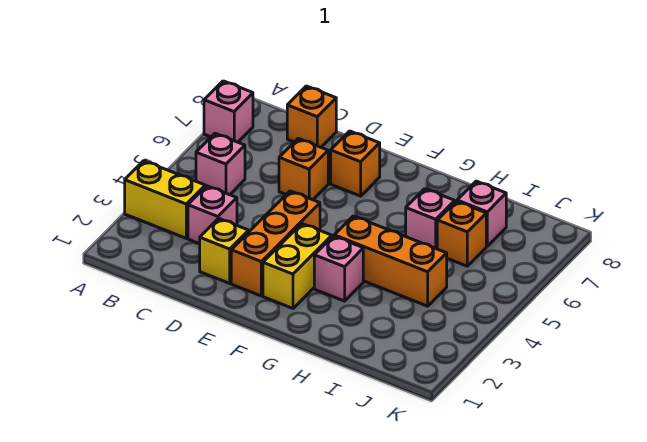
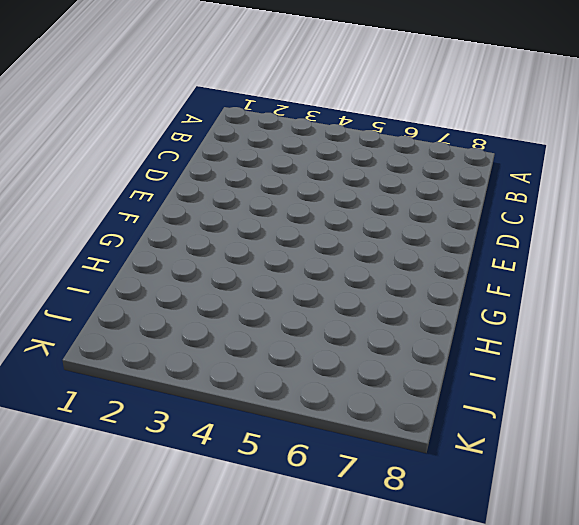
none -> yellow brick A3:B3 level 1
none -> pink brick A7 level 1
none -> pink brick B5 level 1

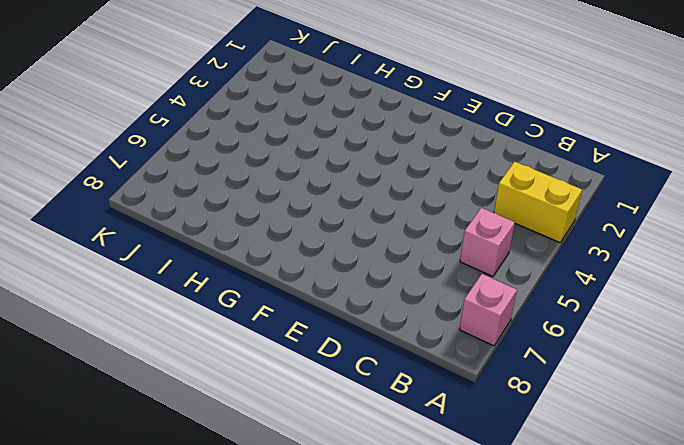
none -> pink brick C3 level 1
none -> orange brick C8 level 1
none -> yellow brick D2 level 1

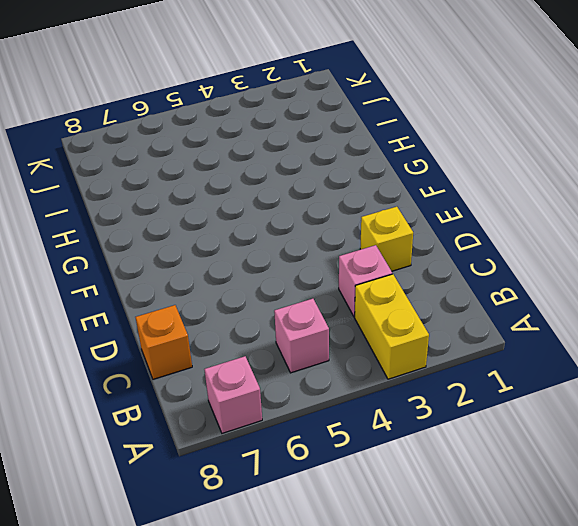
none -> orange brick D6 level 1
none -> orange brick E2:E4 level 1
none -> orange brick E7 level 1

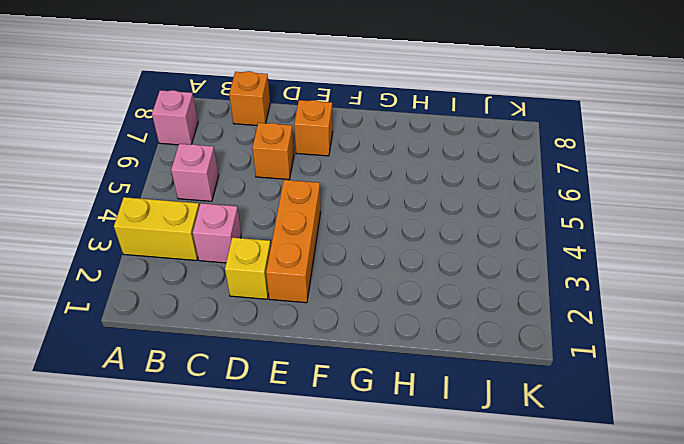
none -> yellow brick F2:F3 level 1
none -> pink brick G3 level 1
none -> orange brick G4:I4 level 1

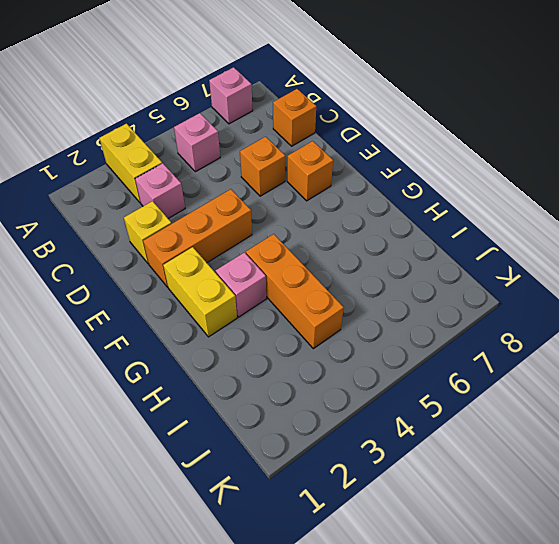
yellow brick F2:G2 level 1 -> yellow brick F2:F3 level 1
none -> pink brick H6 level 1
none -> orange brick I6 level 1
none -> pink brick I7 level 1

